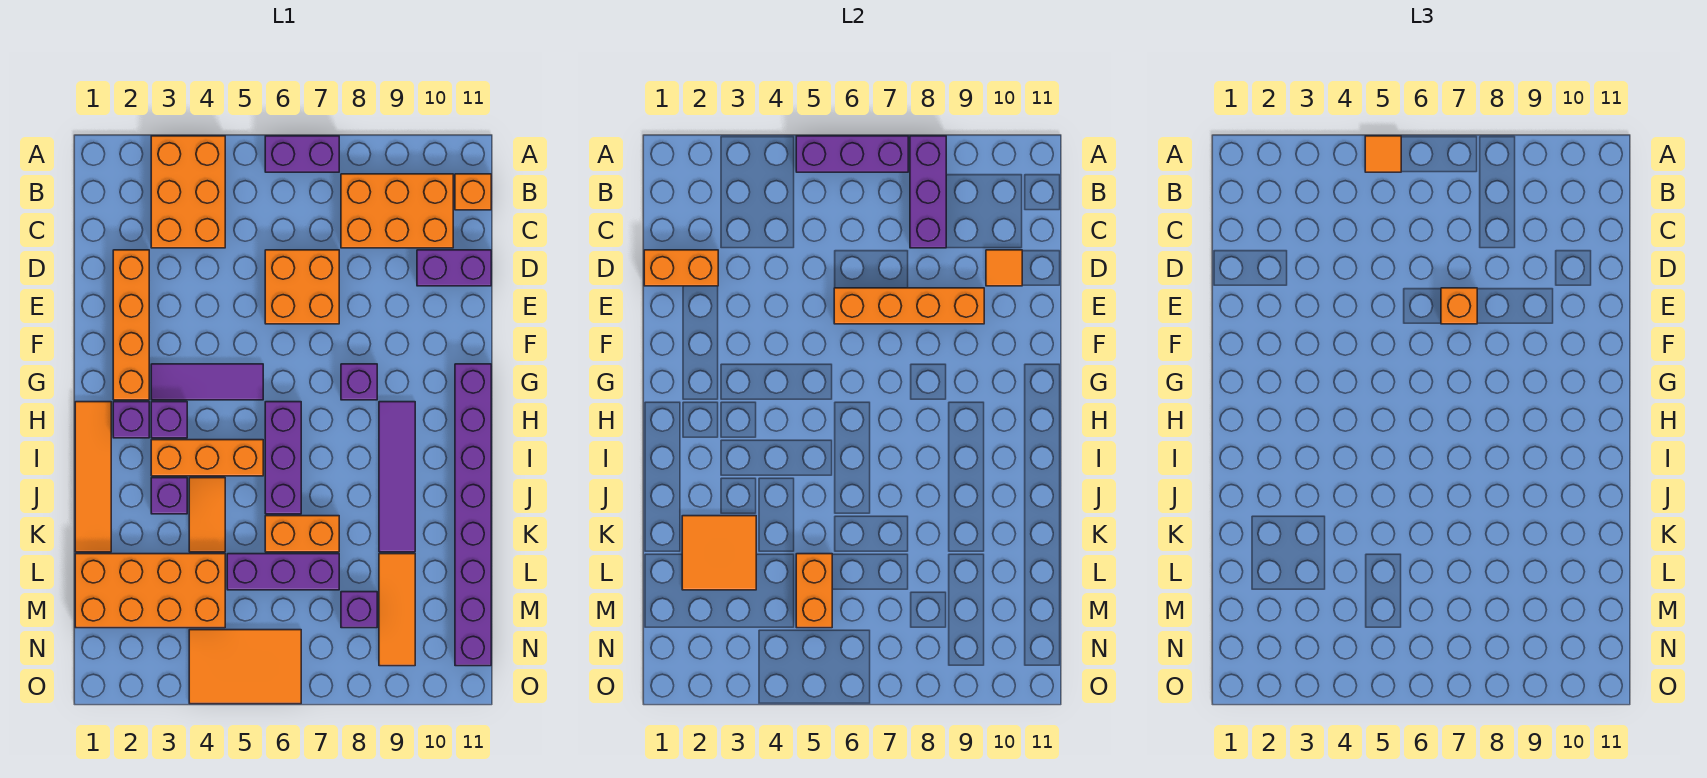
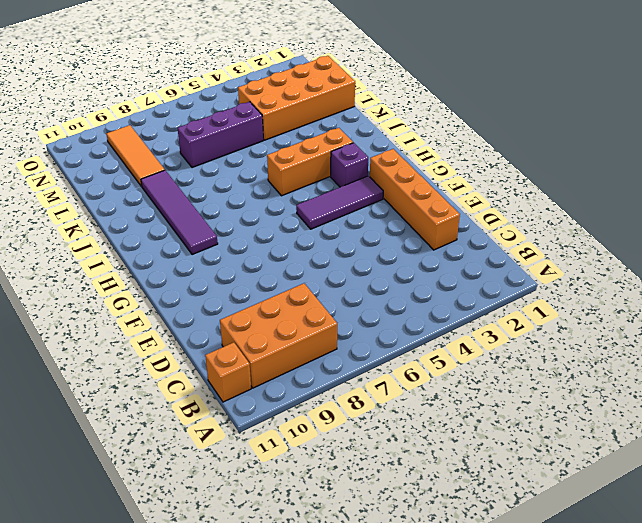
none -> orange brick A3:C4 level 1
none -> purple brick A6:A7 level 1
none -> orange brick D6:E7 level 1
none -> purple brick D10:D11 level 1

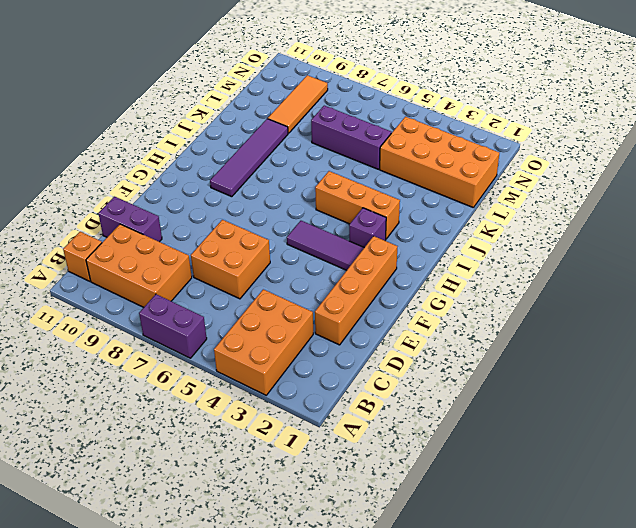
none -> purple brick G8 level 1
none -> purple brick G11:N11 level 1
none -> orange tile H1:K1 level 1
none -> purple brick H2 level 1

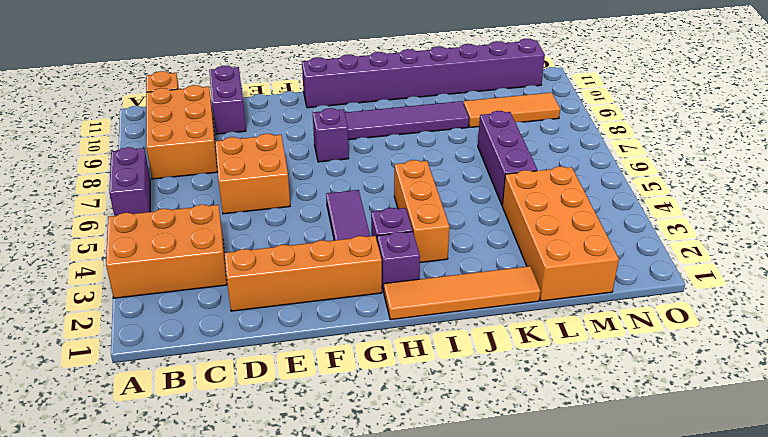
none -> purple brick H6:J6 level 1
none -> purple brick J3 level 1
none -> orange tile J4:K4 level 1
none -> orange brick K6:K7 level 1

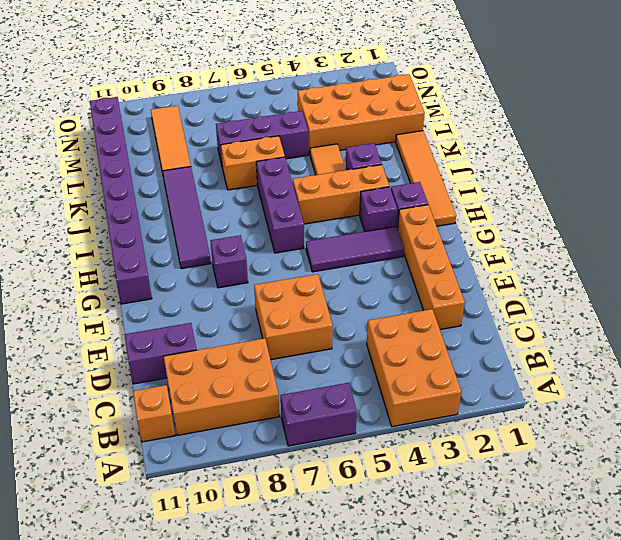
none -> purple brick M8 level 1
none -> orange tile N4:O6 level 1
none -> purple brick A5:A7 level 2
none -> purple brick A8:C8 level 2

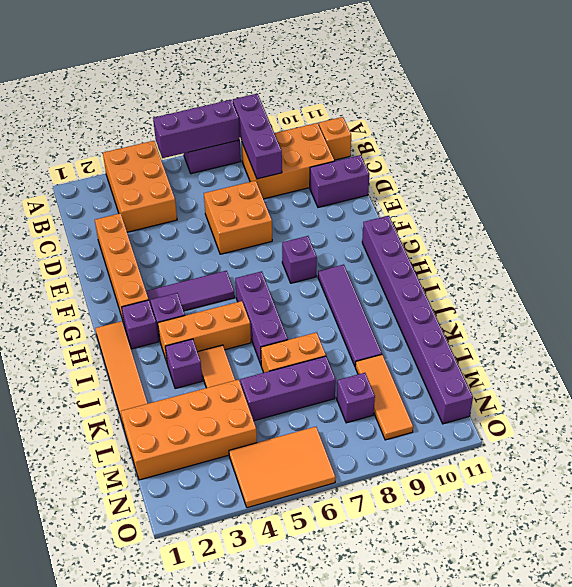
none -> orange brick D1:D2 level 2
none -> orange tile D10 level 2
none -> orange brick E6:E9 level 2
none -> orange tile K2:L3 level 2

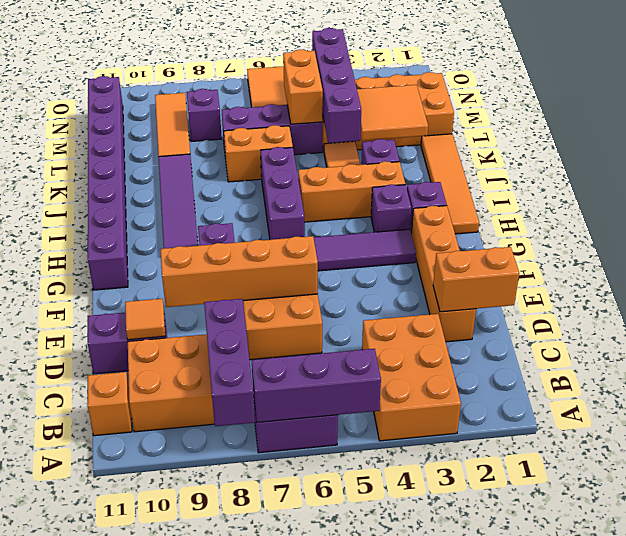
purple brick K4:N4 level 2 -> none
none -> orange tile A5 level 3
none -> orange brick E7 level 3

